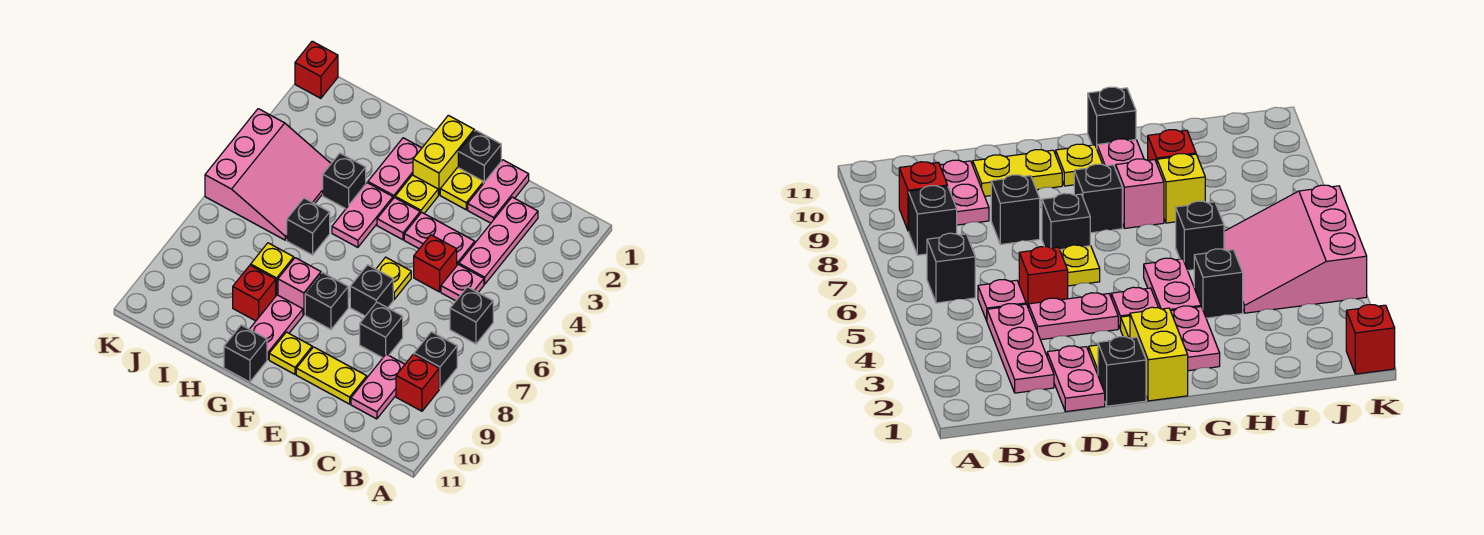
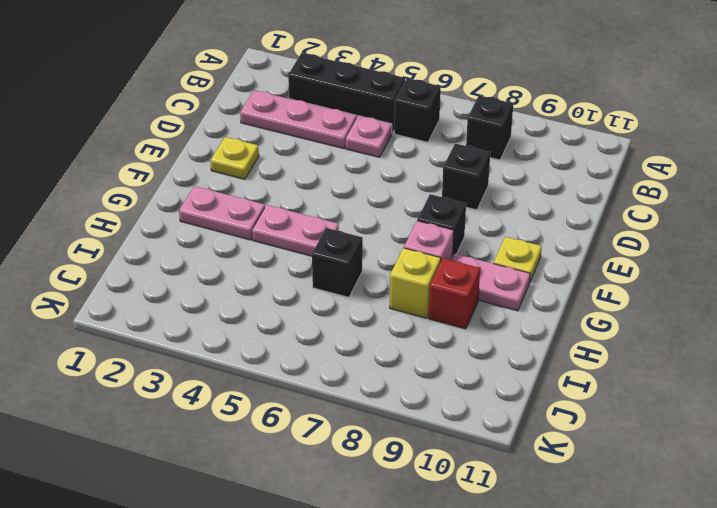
black brick B3:B5 level 1 -> none
none -> red brick B9 level 1
none -> pink plate C9:C10 level 1
none -> pink plate D1:D2 level 1
none -> pink plate D4:E4 level 1

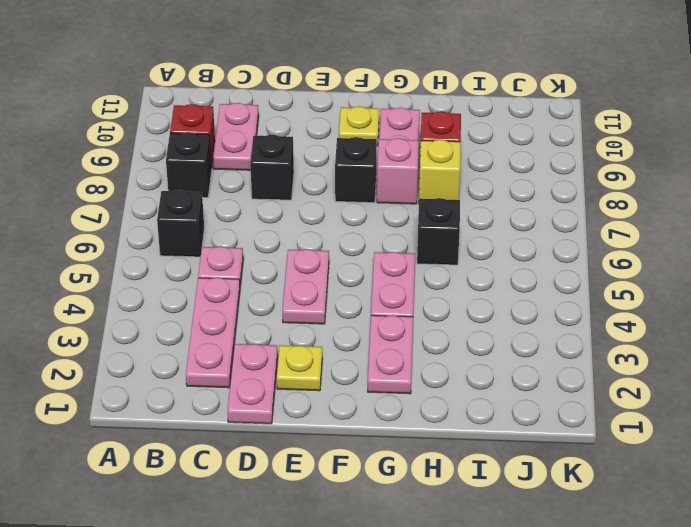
pink plate E4:E5 level 1 -> pink plate D4:E4 level 1
none -> red brick D5 level 1
none -> yellow plate D10:E10 level 1
none -> black brick E1 level 1
none -> yellow plate E6 level 1

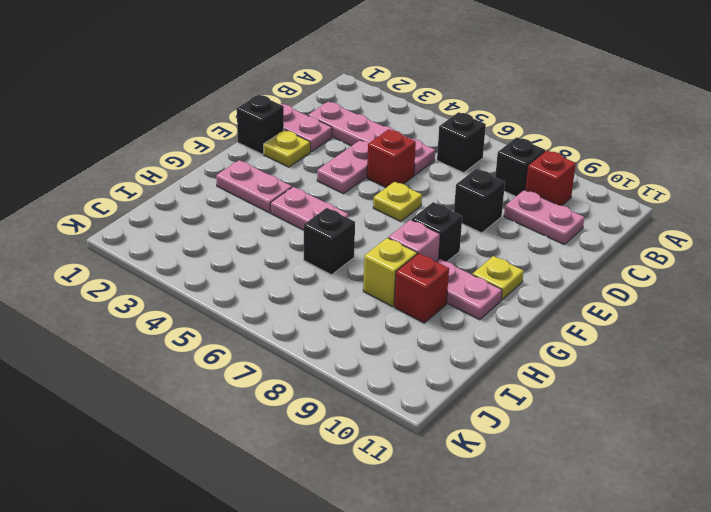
none -> yellow plate D10:E10 level 1
none -> black brick E7 level 1
none -> yellow brick F1:F2 level 1
none -> yellow plate F3 level 1

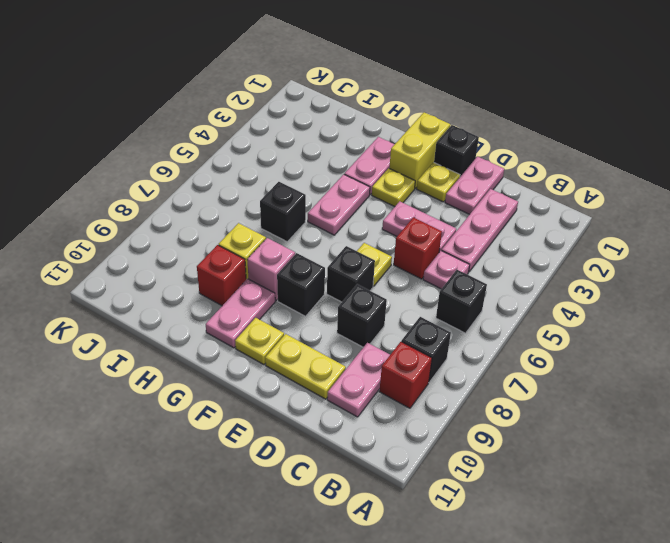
none -> pink plate F4 level 1
none -> black brick G11 level 1
none -> black brick H4 level 1
none -> pink slope I4:K6 level 1 top K

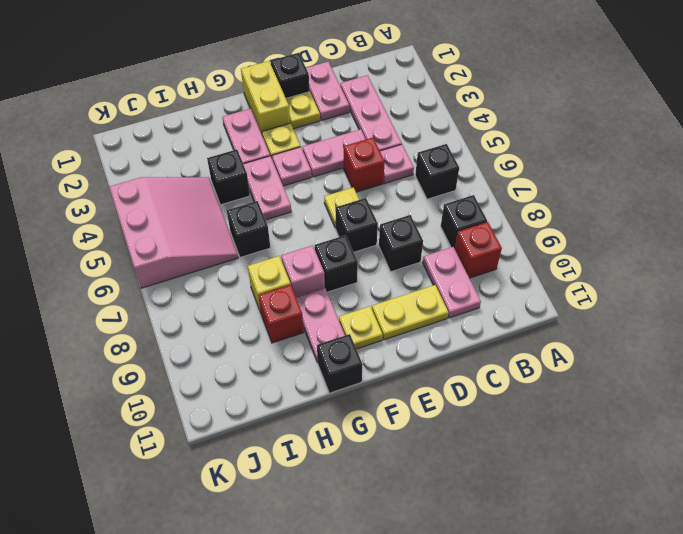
none -> red brick K1 level 1

